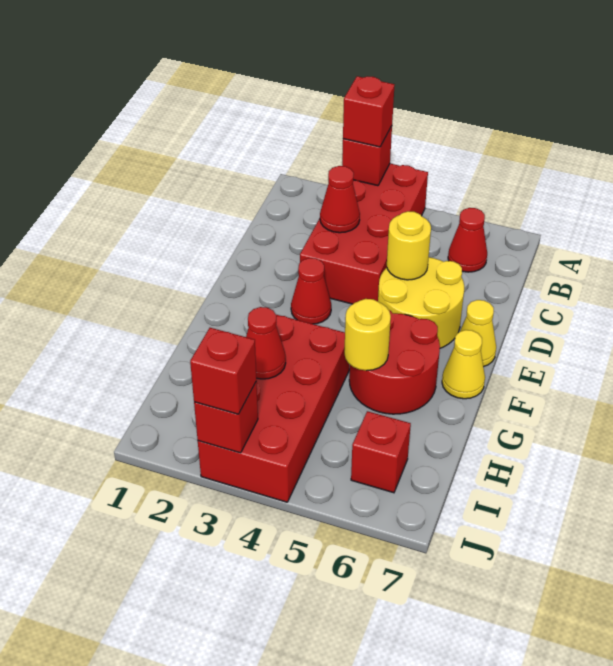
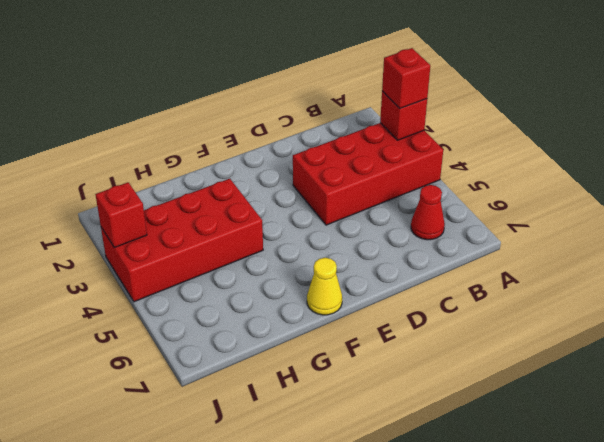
none -> yellow round brick D5:E6 level 1
none -> red cone E3 level 1
none -> yellow cone E7 level 1

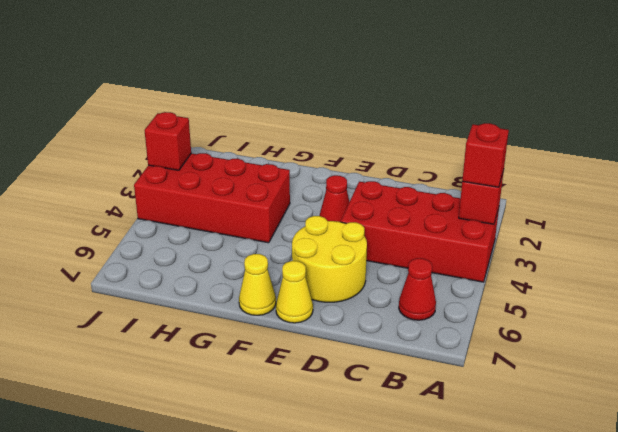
none -> red round brick F5:G6 level 1
none -> red brick I6 level 1
none -> red cone C3 level 2

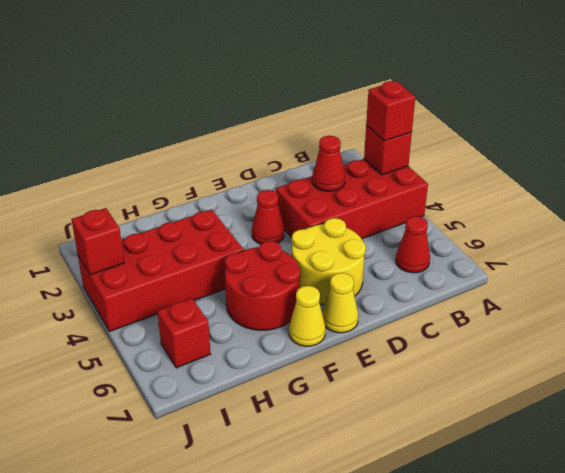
none -> yellow round brick D5 level 2
none -> yellow round brick G5 level 2
none -> red cone H3 level 2

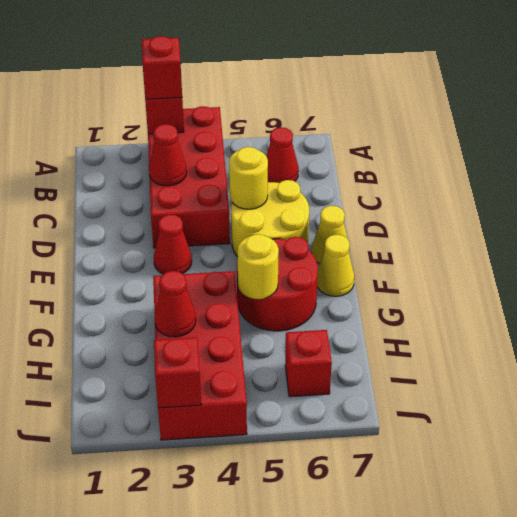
none -> red brick J3 level 3

